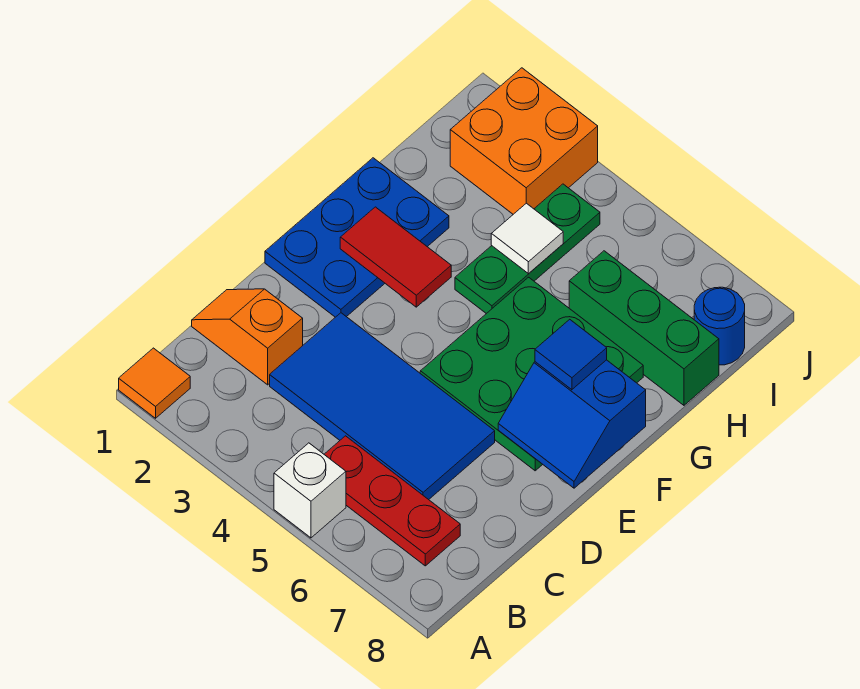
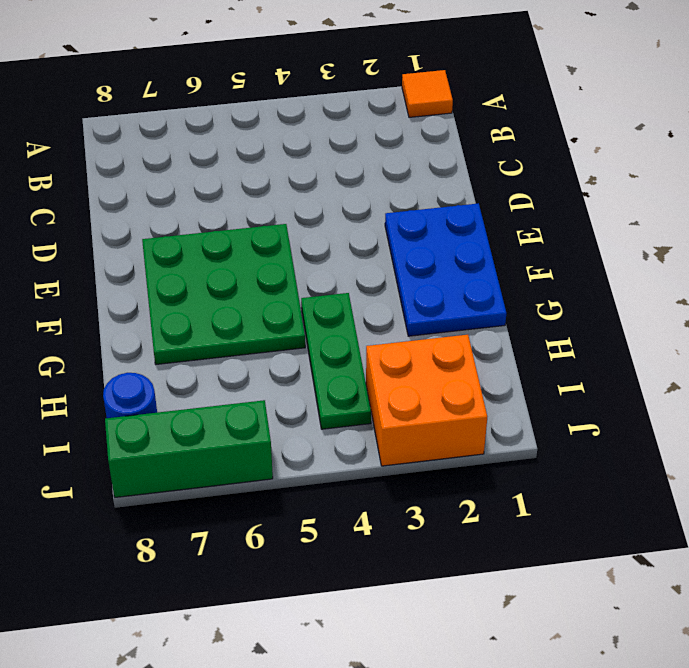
green brick J6:J8 level 1 -> green brick H6:H8 level 1
none -> white brick A5 level 1
none -> red plate B5:B7 level 1
none -> orange slope C1:C2 level 1 top 2

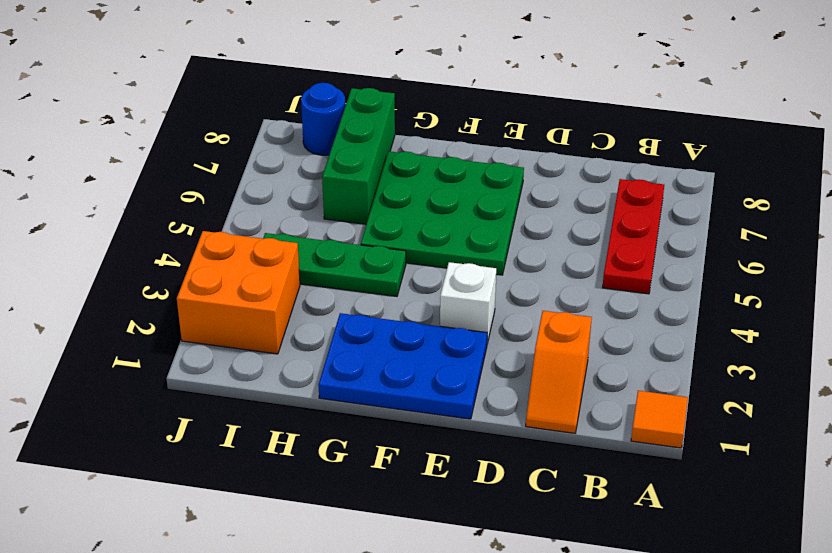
white brick E3 level 1 -> white brick A5 level 1
none -> blue tile C3:D6 level 1
none -> blue slope E7:F8 level 2 top F
none -> red tile F2:F3 level 2

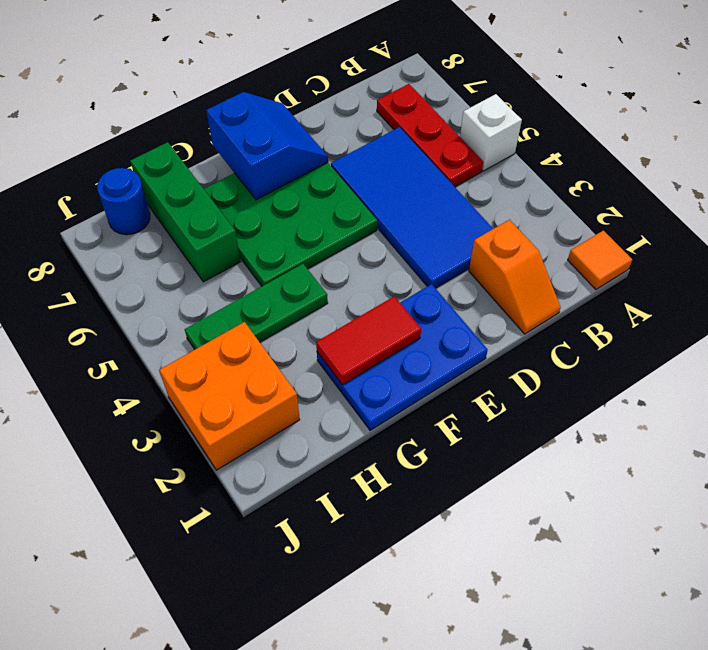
red tile F2:G2 level 2 -> red tile F2:F3 level 2
none -> white tile H4 level 2
none -> blue tile F7 level 3

